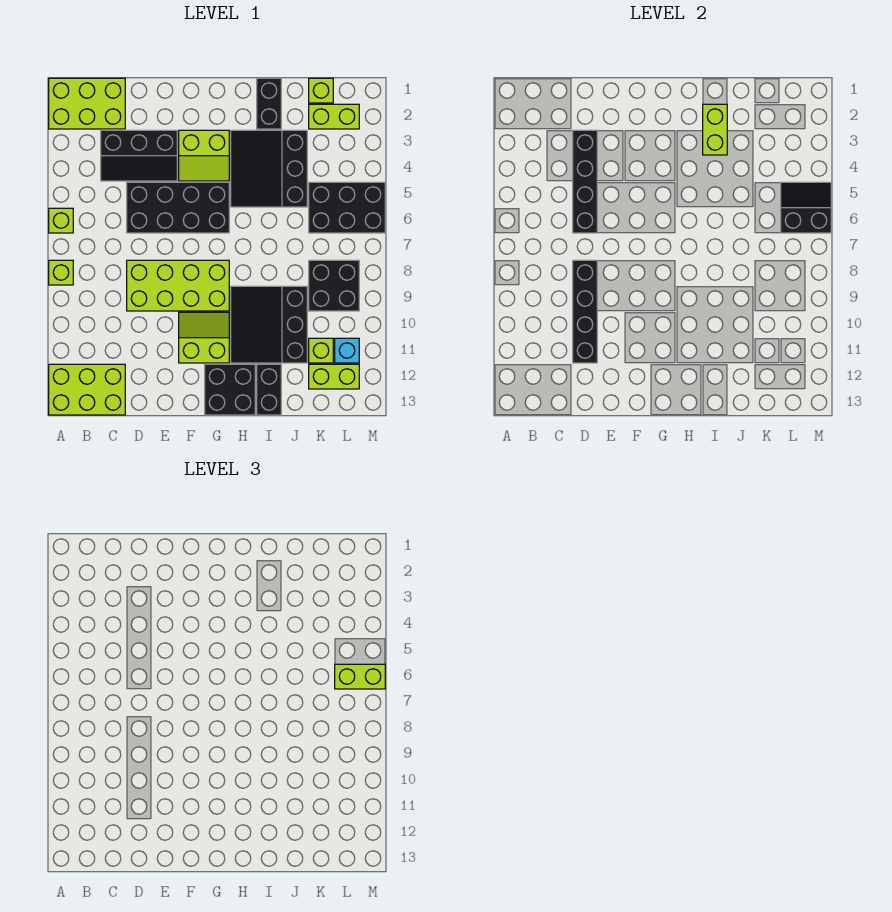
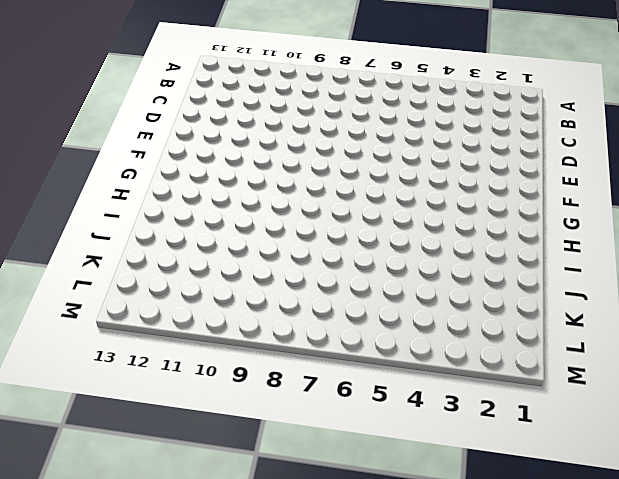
none -> lime brick A1:C2 level 1
none -> lime brick A6 level 1
none -> lime brick A8 level 1

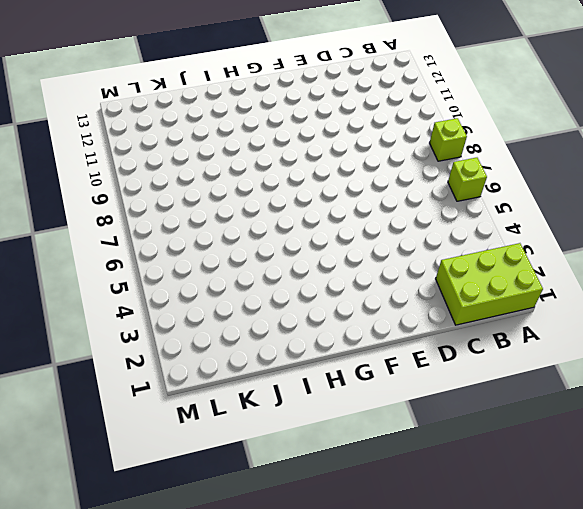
none -> lime brick A12:C13 level 1
none -> black slope C3:E4 level 1 top 3
none -> black brick D5:G6 level 1

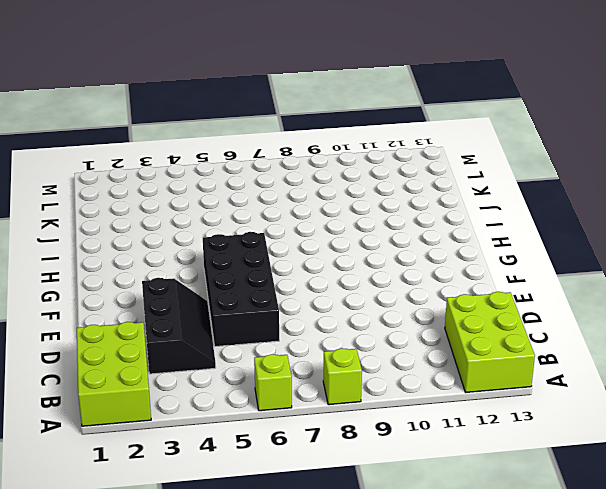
none -> lime brick D8:G9 level 1
none -> lime slope F3:G4 level 1 top 3
none -> lime slope F10:G11 level 1 top 11

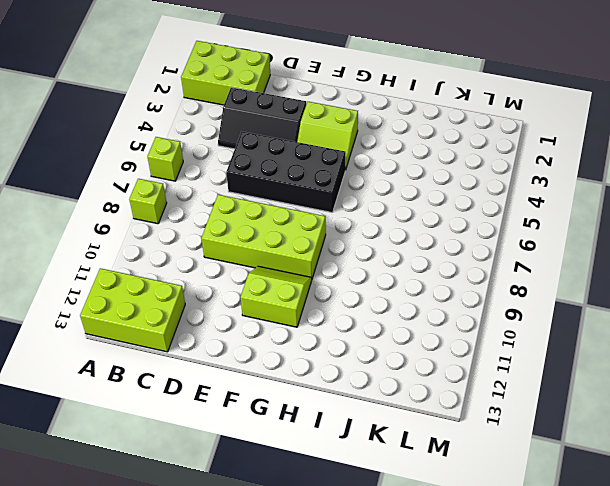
none -> black brick G12:H13 level 1
none -> black slope H3:J5 level 1 top J
none -> black slope H9:J11 level 1 top J

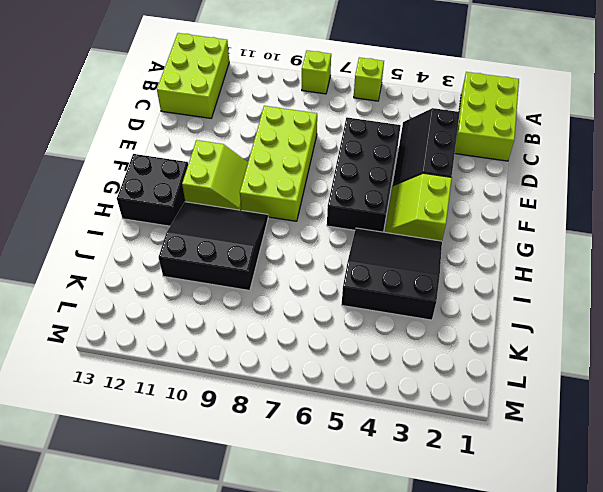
none -> black brick I1:I2 level 1
none -> black brick I12:I13 level 1
none -> lime brick K1 level 1

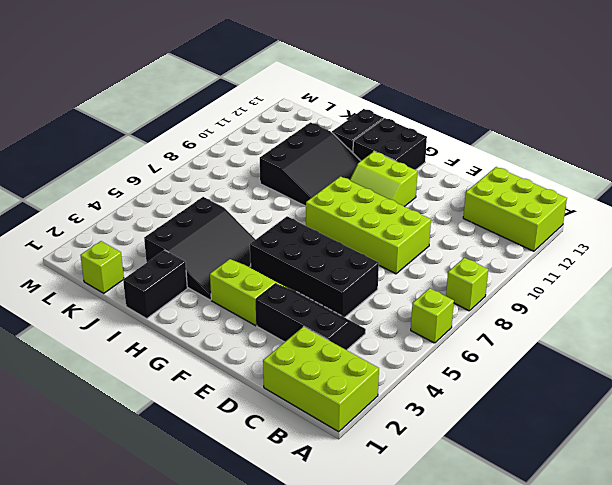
none -> lime brick K2:L2 level 1
none -> black brick K5:M6 level 1
none -> black brick K8:L9 level 1

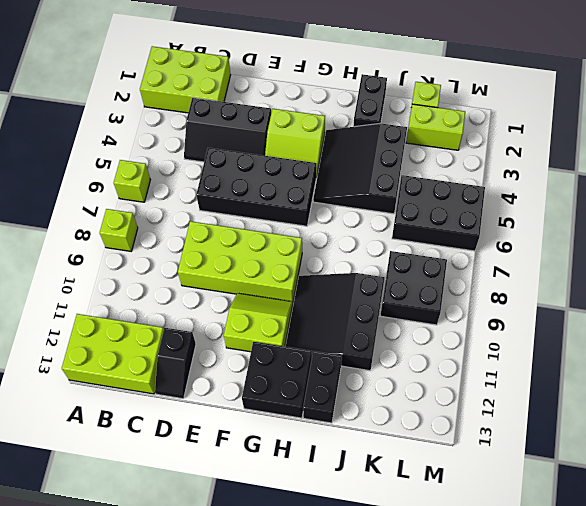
black slope D12:D13 level 1 top 12 -> none
none -> lime brick K11 level 1
none -> lime brick K12:L12 level 1
none -> cyan brick L11 level 1

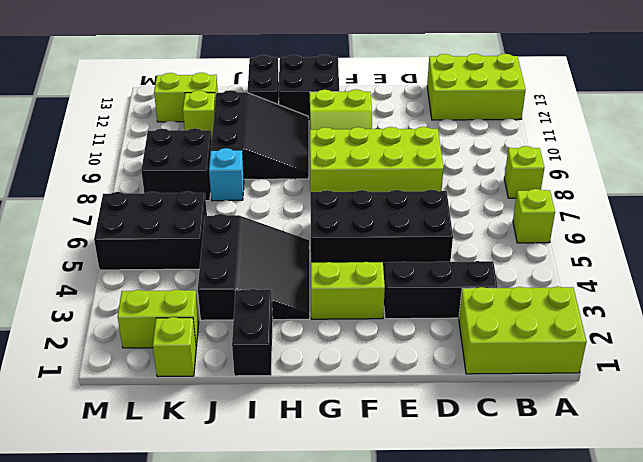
cyan brick J8 level 1 -> cyan brick L11 level 1
none -> black brick D3:D6 level 2
none -> black brick D8:D11 level 2
none -> lime brick I2:I3 level 2

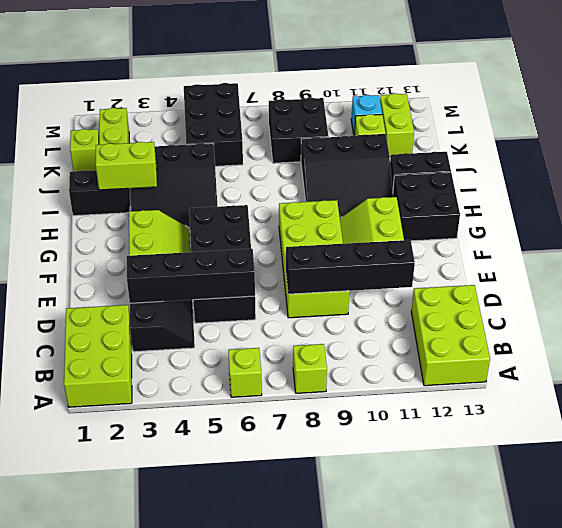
none -> black slope L5:M6 level 2 top 6
none -> lime brick L6:M6 level 3

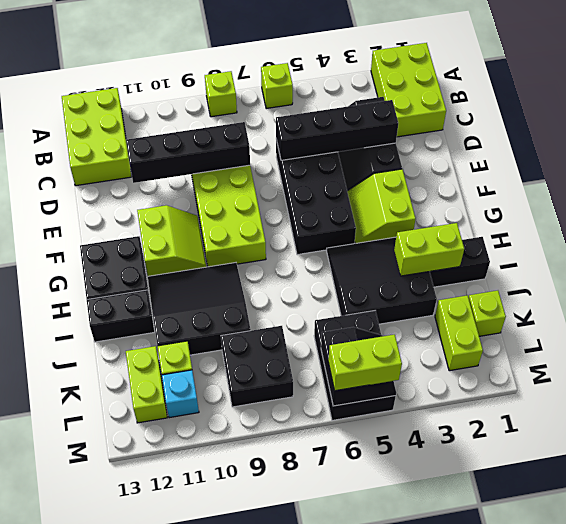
lime brick M5:M6 level 3 -> lime brick L6:M6 level 3

